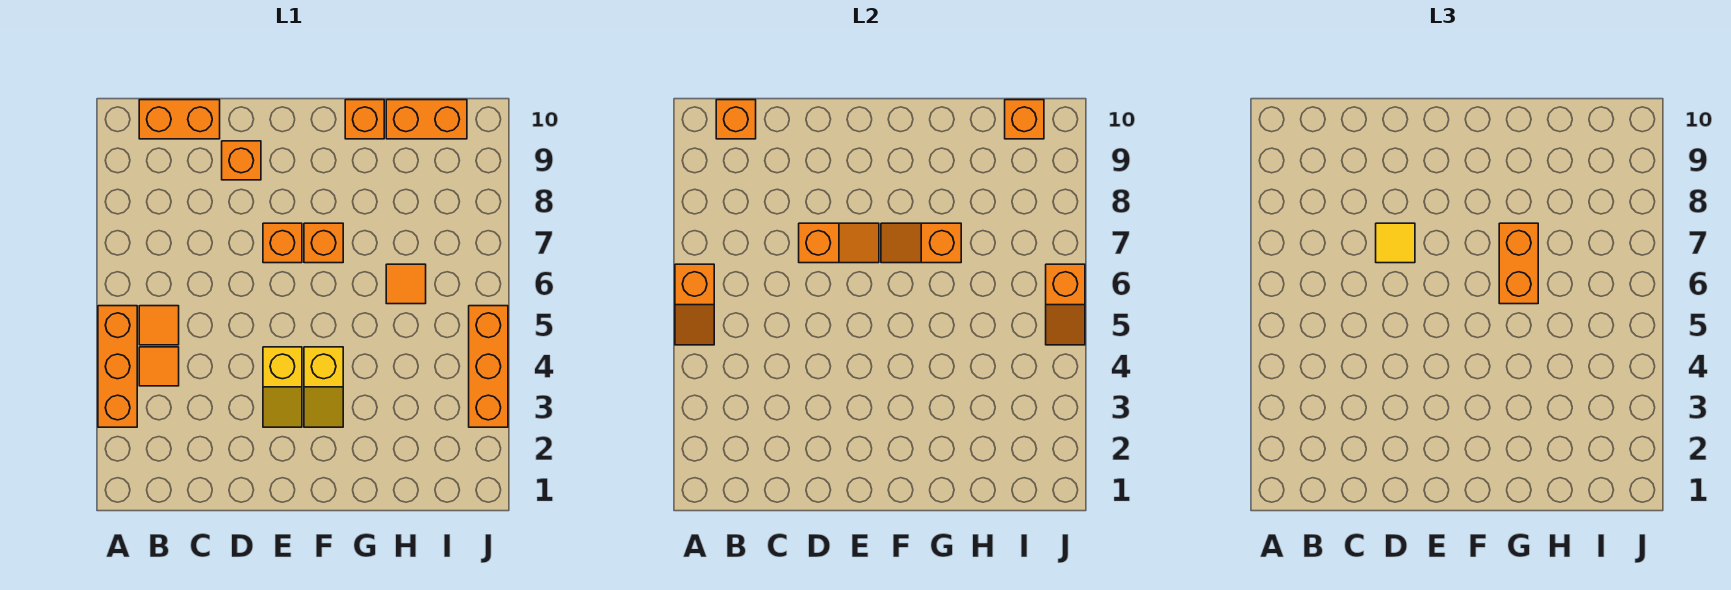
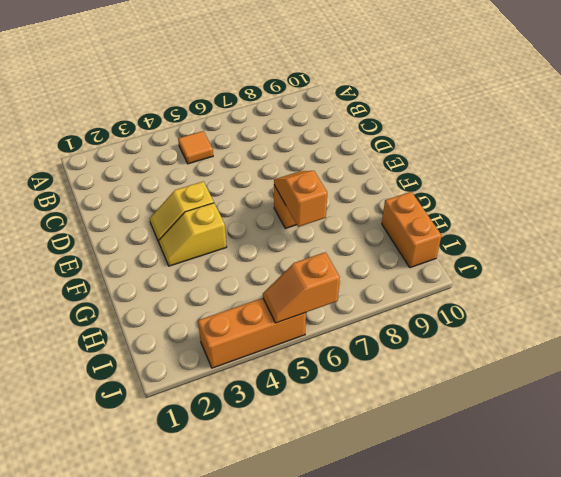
none -> orange brick A3:A5 level 1
none -> orange tile B4 level 1
none -> orange brick B10:C10 level 1

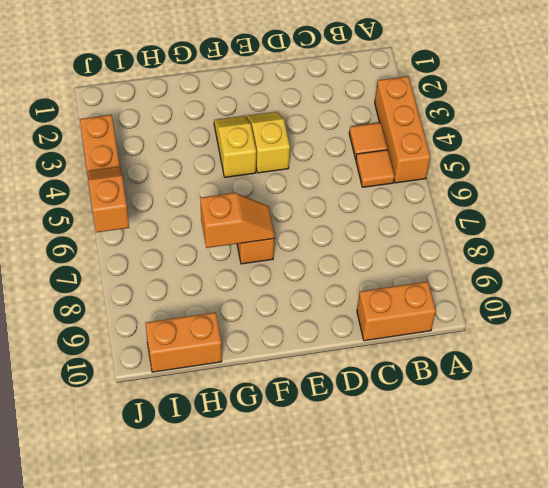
none -> orange brick D9 level 1
none -> orange brick E7 level 1
none -> orange brick G10 level 1

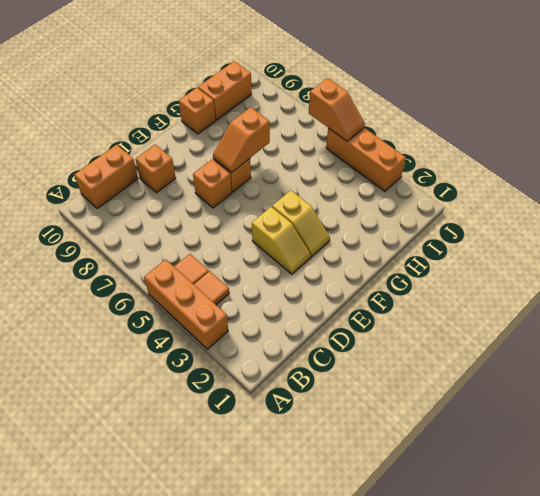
none -> orange tile H6 level 1
none -> orange slope A5:A6 level 2 top 6
none -> orange brick B10 level 2

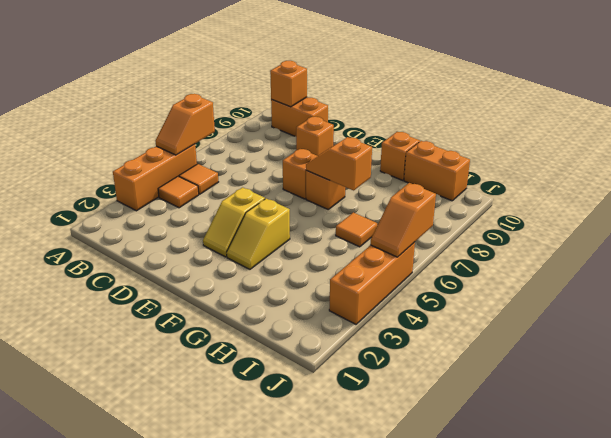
none -> orange slope D7:E7 level 2 top D
none -> orange brick I10 level 2
none -> yellow tile D7 level 3

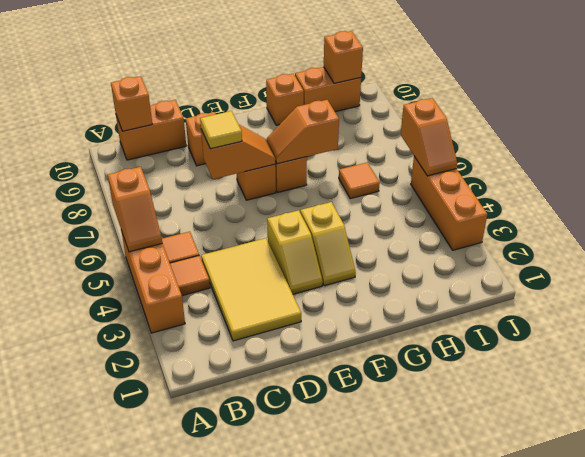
yellow tile C2:D4 level 1 -> none
none -> orange brick G6:G7 level 3

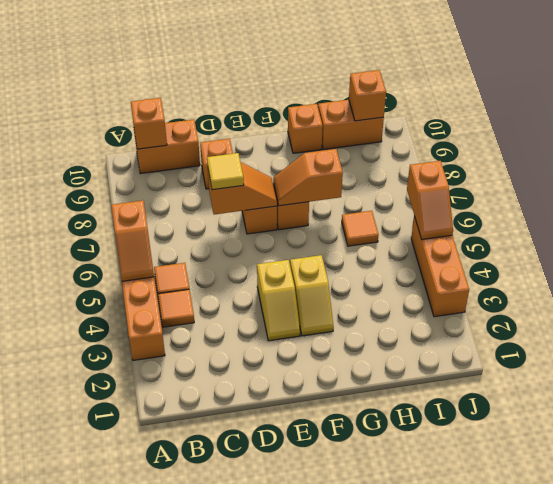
none -> orange brick G6:G7 level 3

